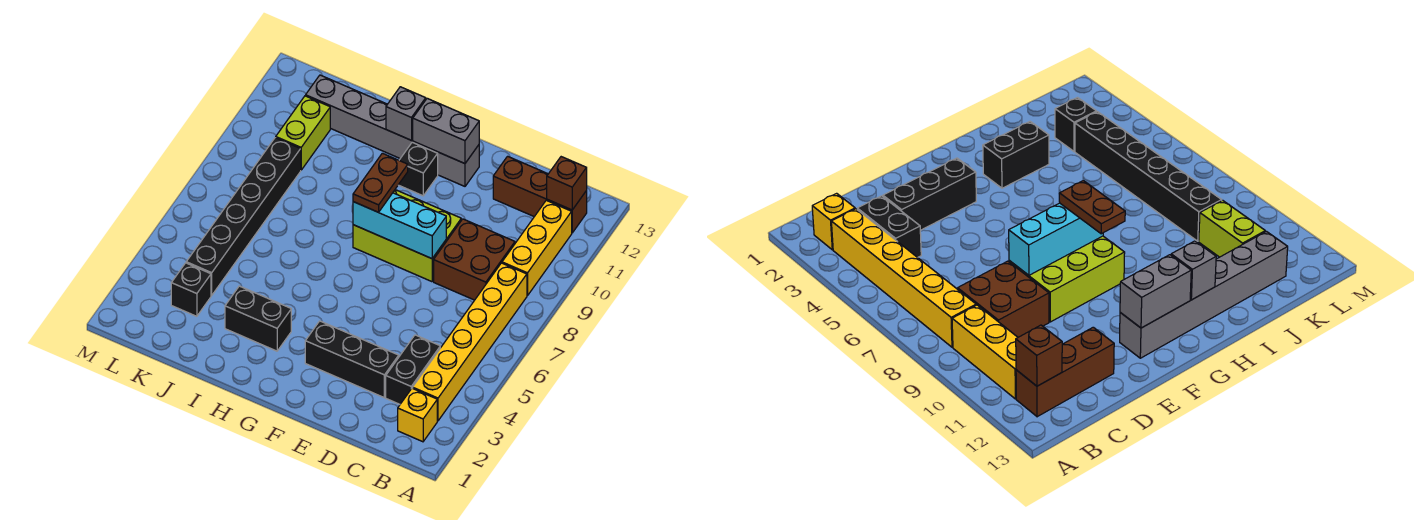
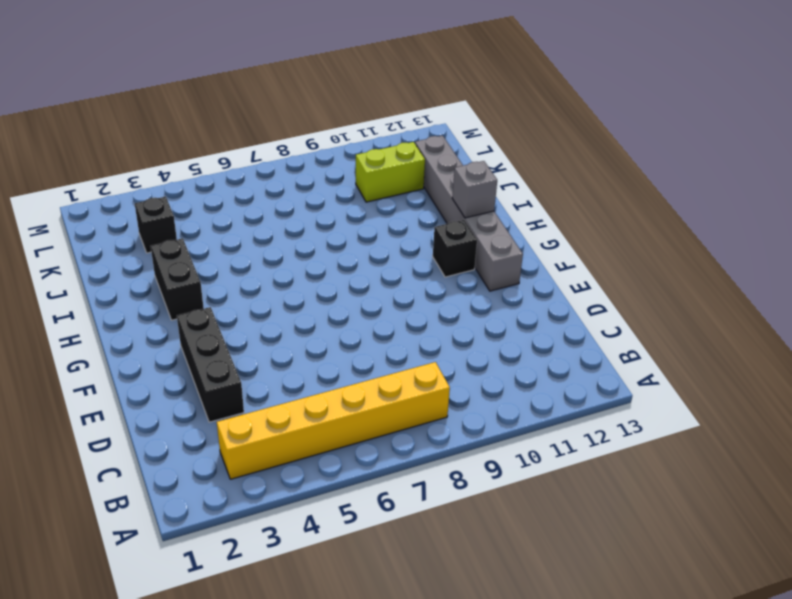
none -> yellow brick B2 level 1
none -> yellow brick B9:B11 level 1
none -> brown brick B12:D12 level 1

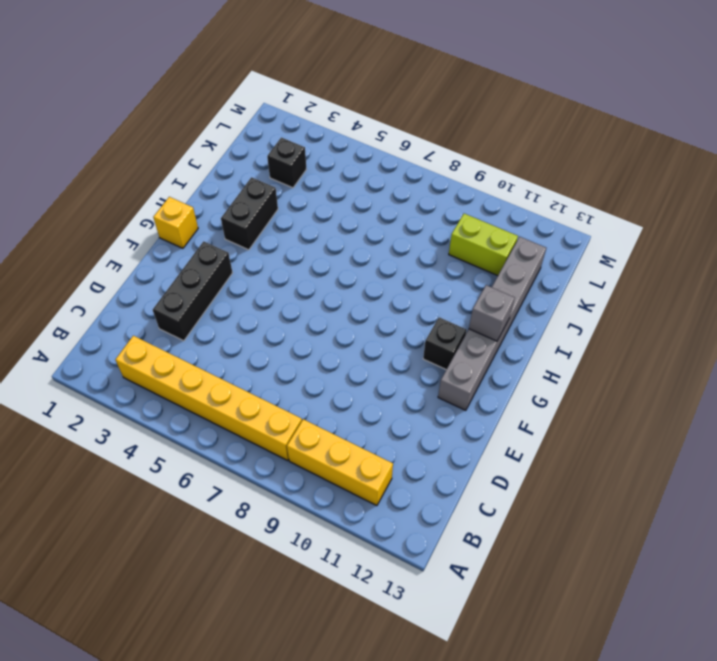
yellow brick G1 level 1 -> yellow brick B2 level 1
none -> brown brick B12:D12 level 1
none -> black brick C3:C4 level 1
none -> brown brick C8:D9 level 1

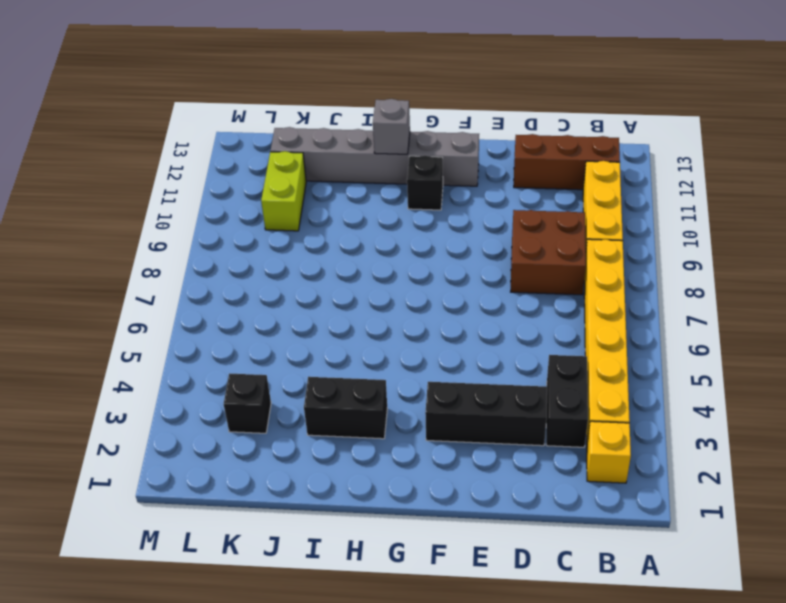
none -> lime brick E8:G9 level 1
none -> black brick K4:K9 level 1
none -> brown brick B12 level 2

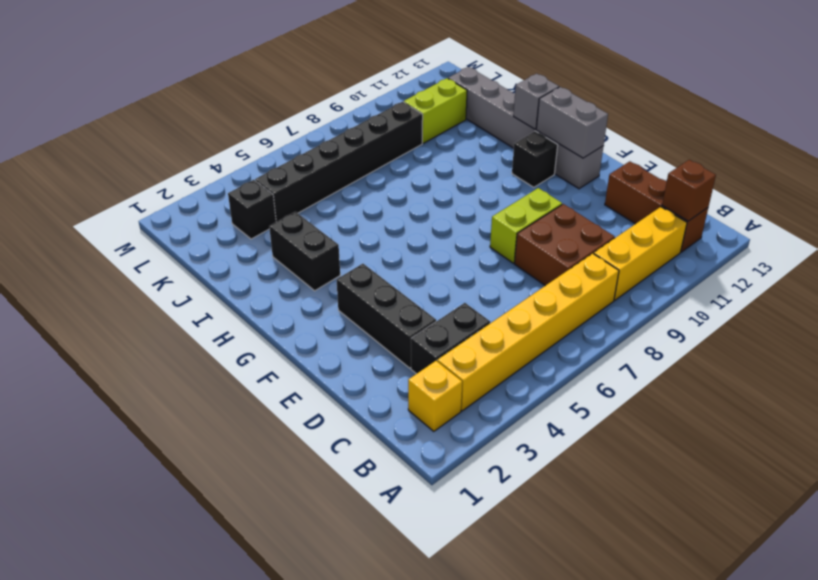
lime brick E8:E9 level 1 -> lime brick E8:G9 level 1
none -> cyan brick E8:G8 level 2
none -> brown plate G8:G9 level 3

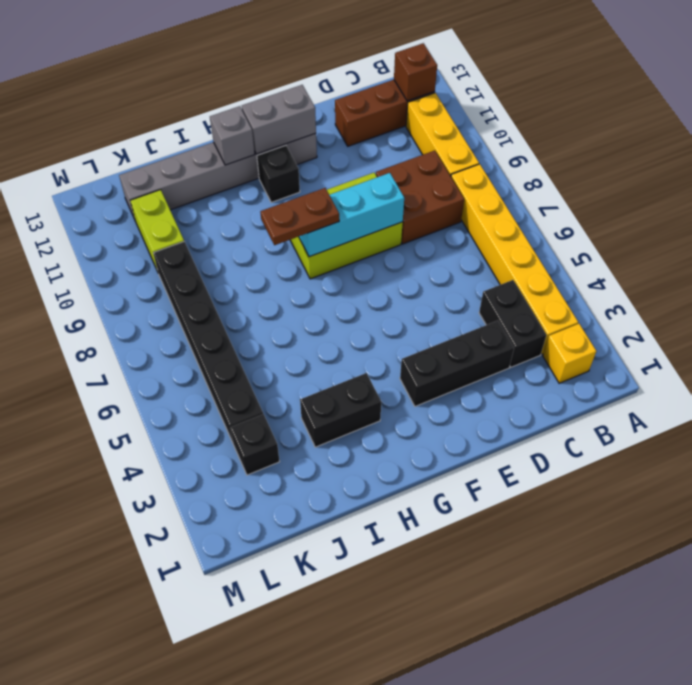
brown plate G8:H8 level 3 -> brown plate G8:G9 level 3

